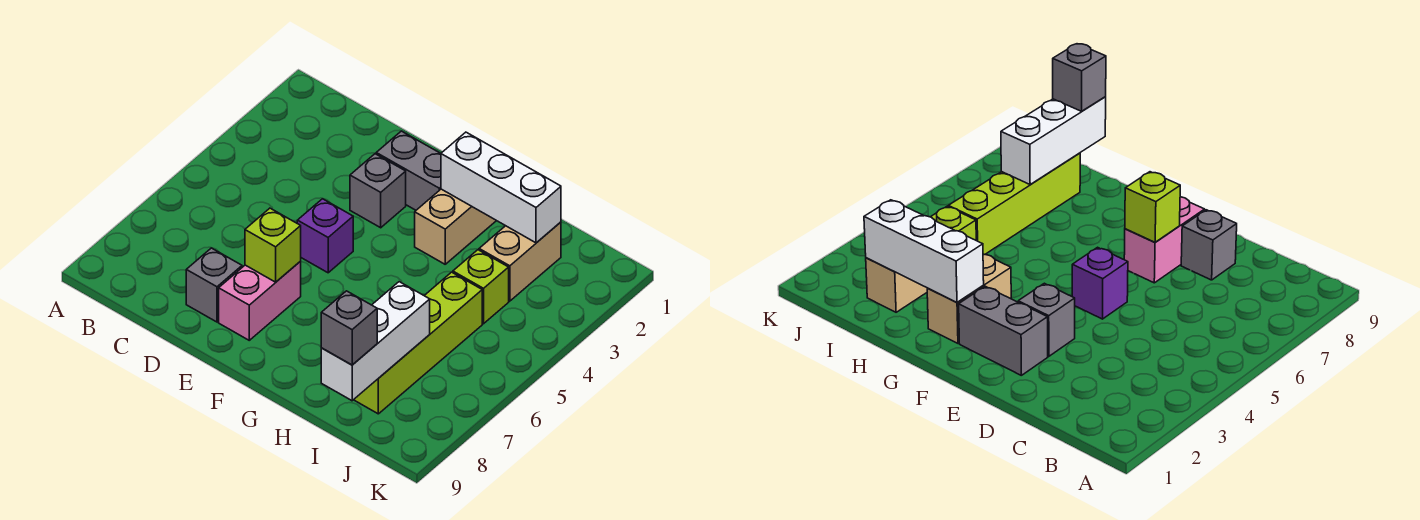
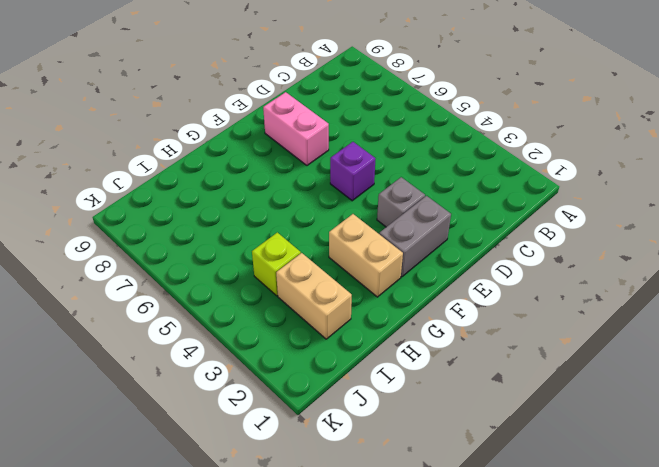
none -> grey brick D8 level 1
none -> lime brick I5:I8 level 1
none -> lime brick E7 level 2

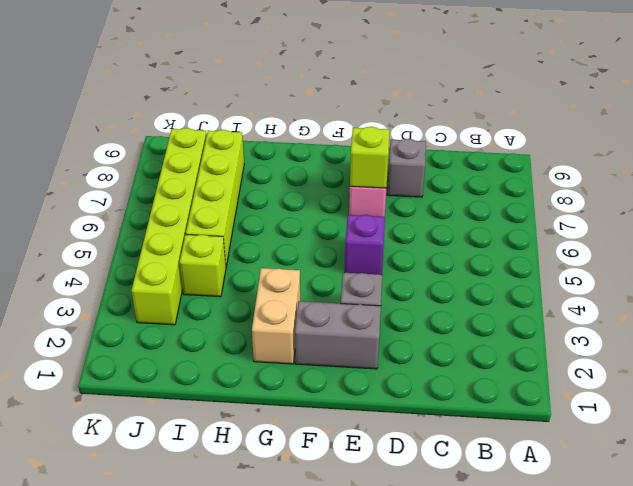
lime brick J3:J8 level 1 -> none
none -> tan brick I2:I3 level 1
none -> white brick G2:I2 level 2
none -> white brick I7:I9 level 2

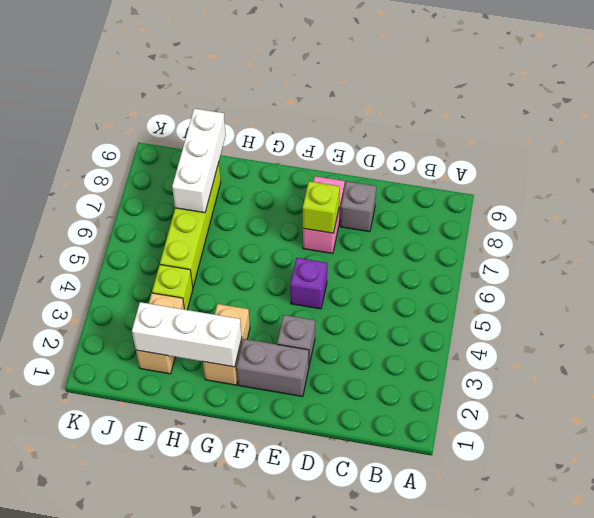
none -> grey brick I9 level 3

